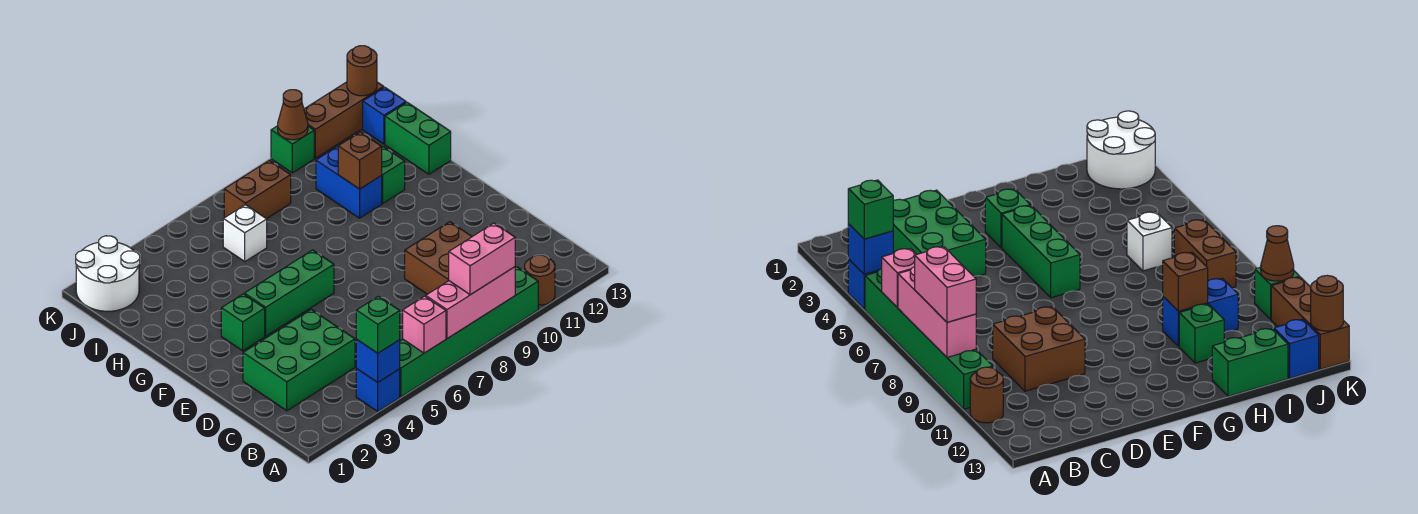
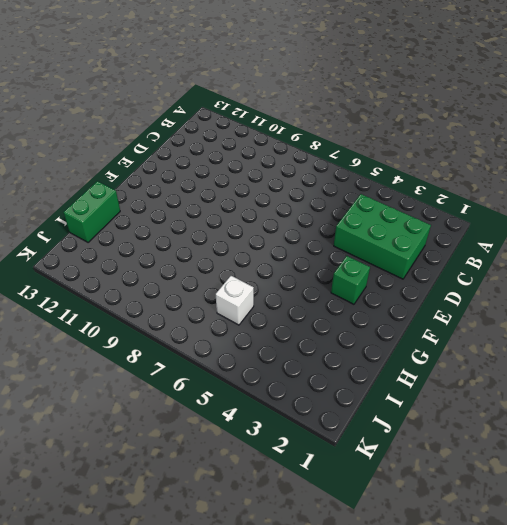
none -> blue brick A4 level 1
none -> green brick A5:A10 level 1
none -> brown round brick A11 level 1

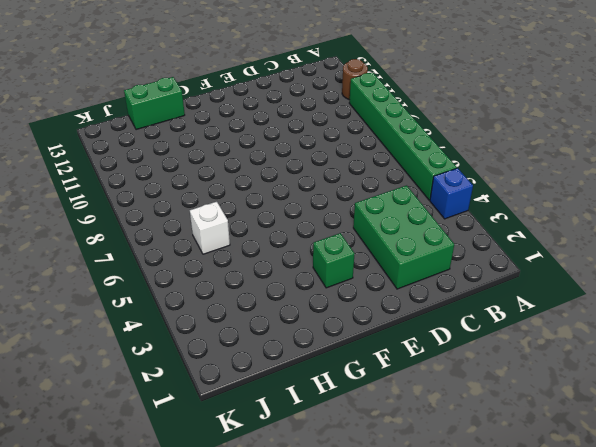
none -> brown brick C9:D10 level 1
none -> green brick F4:F6 level 1
none -> blue brick H10:I10 level 1

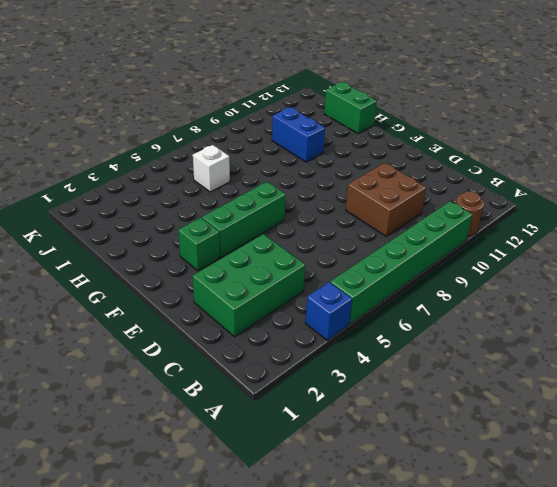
none -> green brick H11 level 1
none -> white round brick J1:K2 level 1
none -> brown brick J7:J8 level 1

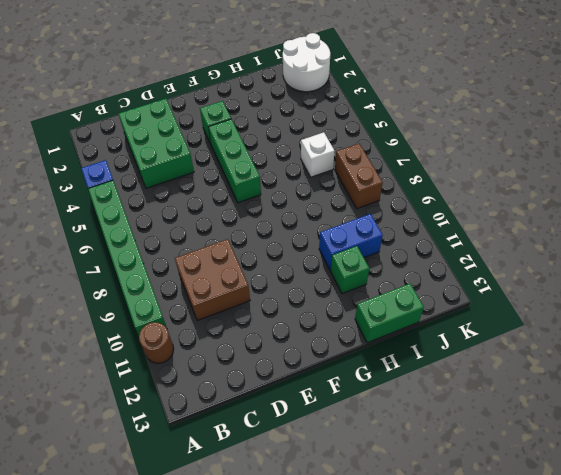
none -> blue brick J13 level 1
none -> green brick K10 level 1
none -> brown brick K11:K13 level 1

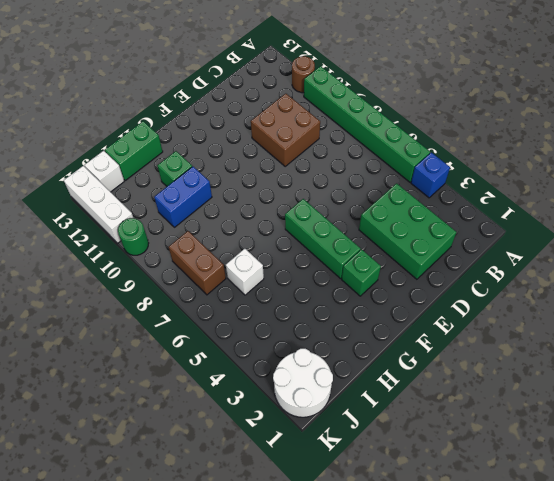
white brick J13 level 1 -> blue brick J13 level 1
green round brick K10 level 1 -> green brick K10 level 1
white brick K11:K13 level 1 -> brown brick K11:K13 level 1
none -> blue brick A4 level 2
none -> pink brick A6 level 2
none -> pink brick A7:A9 level 2

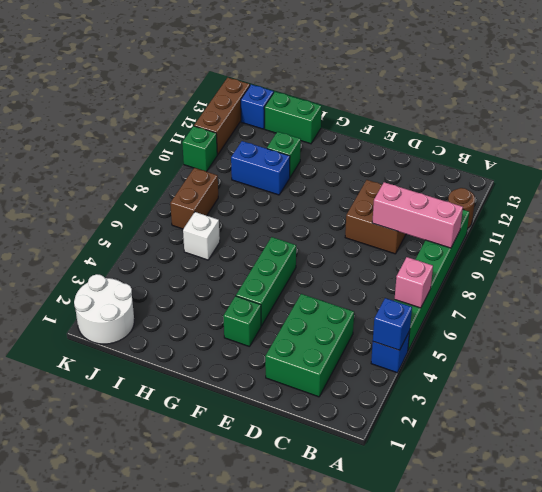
pink brick A9:C9 level 2 -> pink brick A7:A9 level 2
none -> brown brick H10 level 2
none -> brown cone K10 level 2
none -> brown round brick K13 level 2

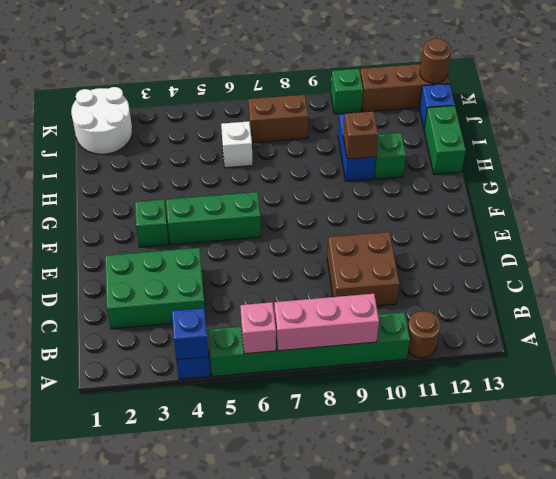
none -> brown cone K10 level 2
none -> green brick A4 level 3
none -> pink brick A8:A9 level 3

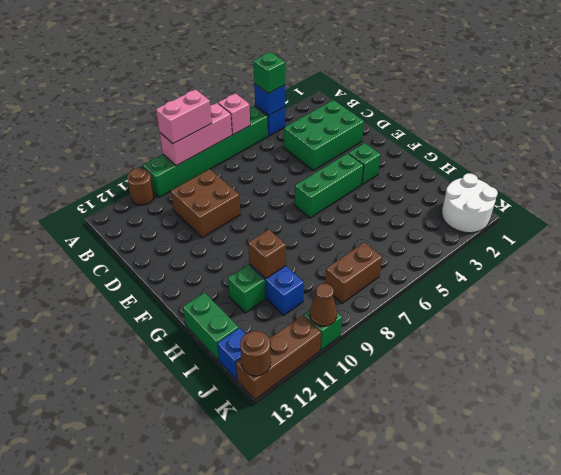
none -> white brick I6 level 1

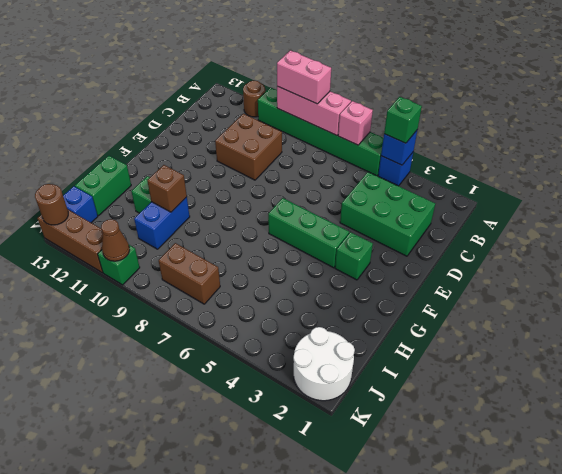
none -> white brick I6 level 1

